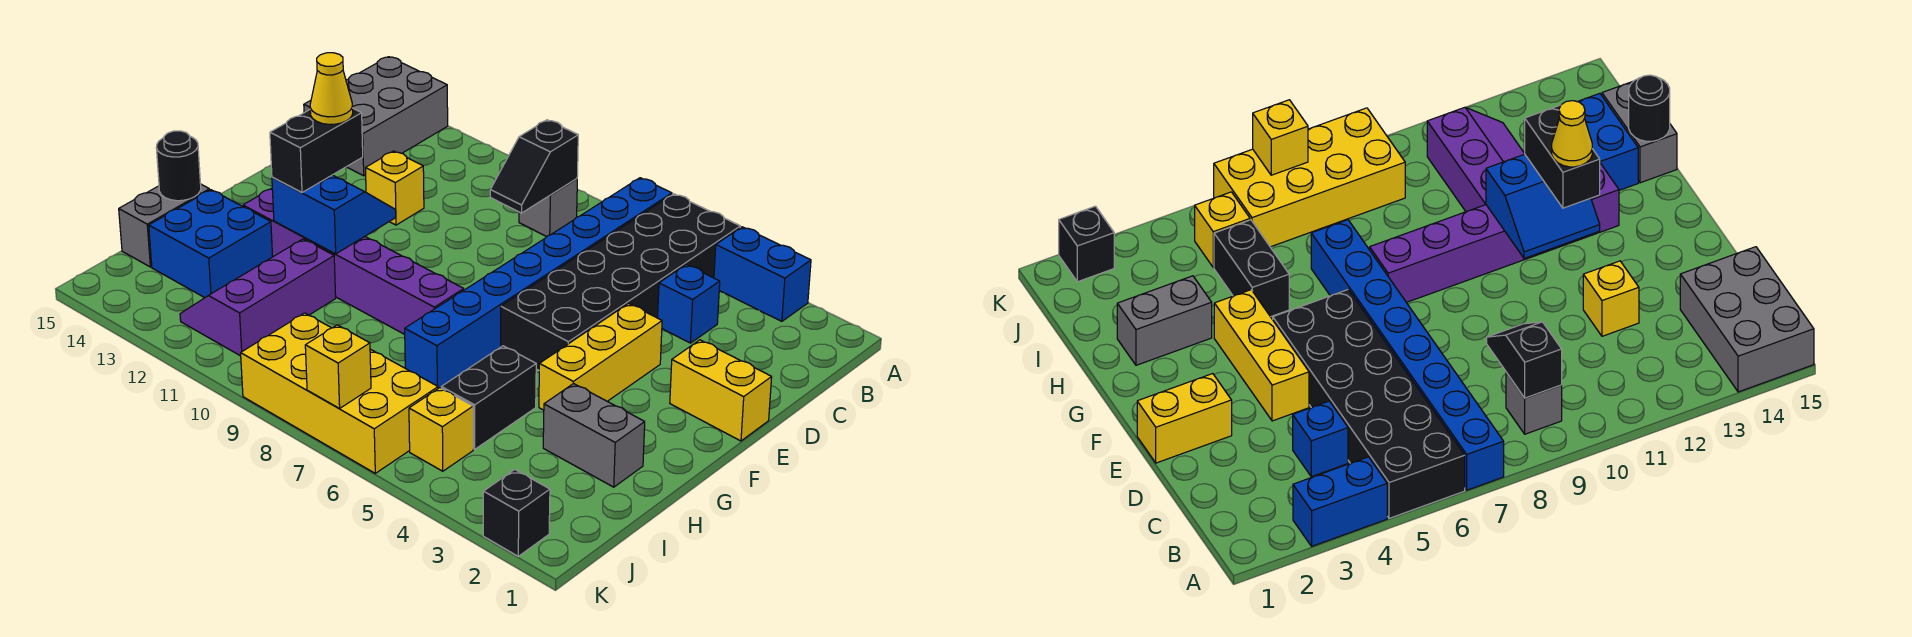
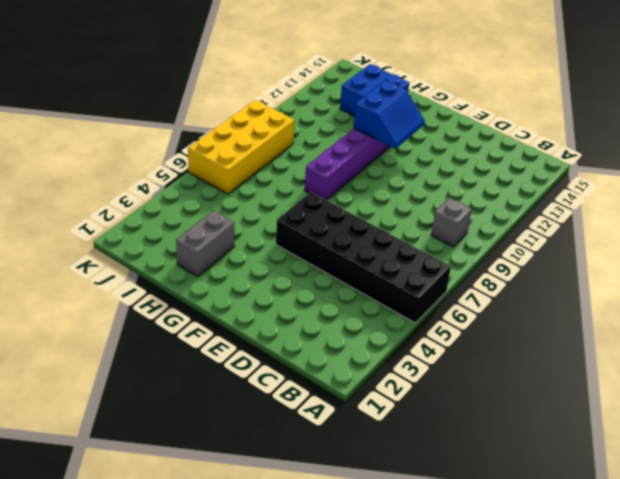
none -> blue brick A3:A4 level 1
none -> blue brick A7:H7 level 1
none -> grey brick A14:C15 level 1

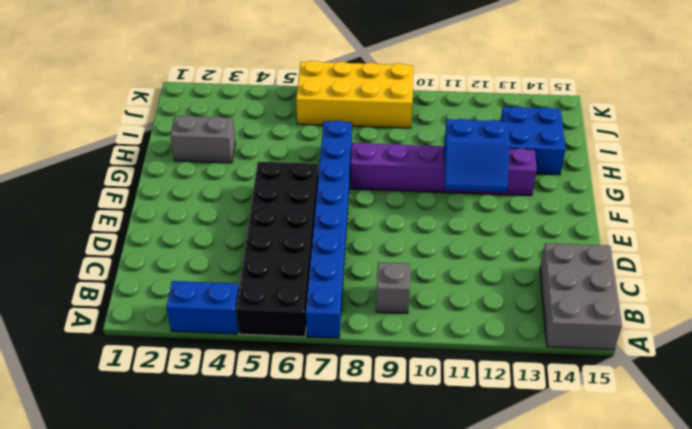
none -> blue brick C4 level 1
none -> yellow brick D12 level 1
none -> yellow brick E1:E2 level 1

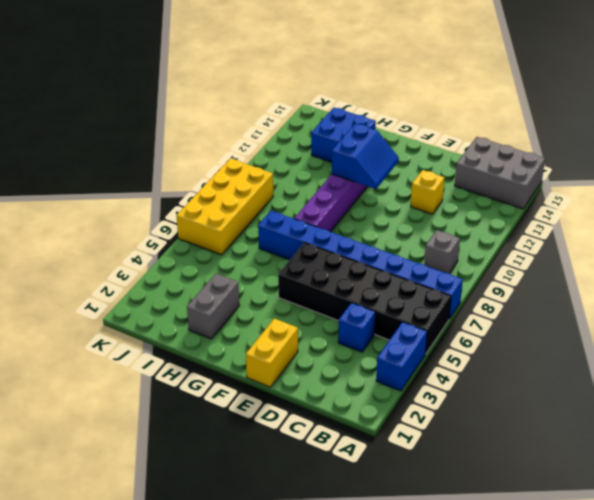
none -> yellow brick E4:G4 level 1
none -> black brick H5:I5 level 1
none -> purple slope H11:J12 level 1 top 11

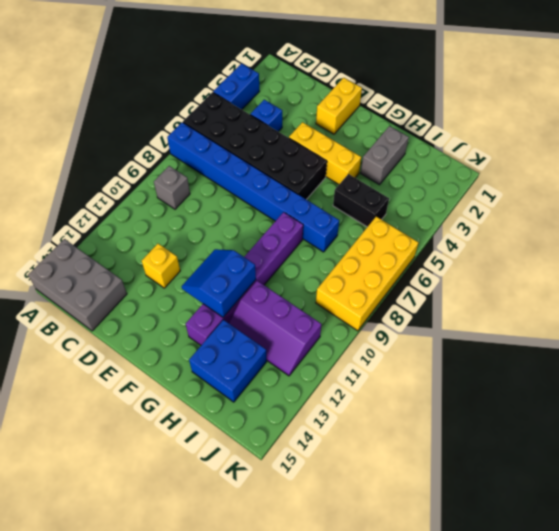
none -> grey brick H15:I15 level 1
none -> yellow brick J5 level 1
none -> black brick K2 level 1

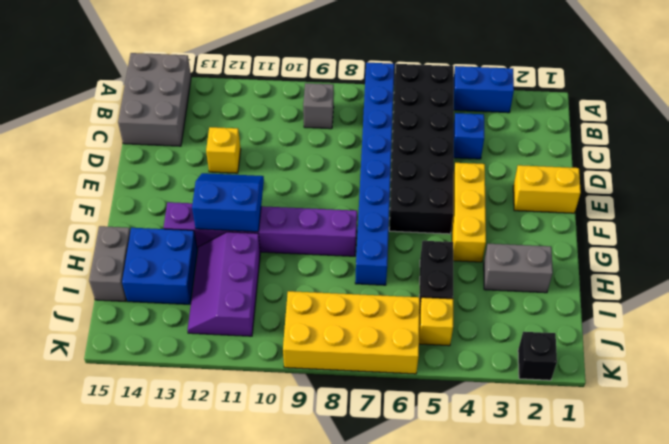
none -> black slope B9:C9 level 2 top B
none -> black round brick H15 level 2
none -> yellow brick K7 level 2

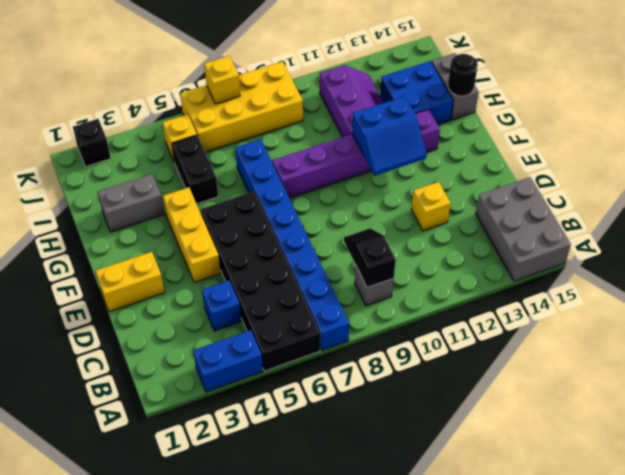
none -> black brick F12:G12 level 3
none -> yellow cone F12 level 4

